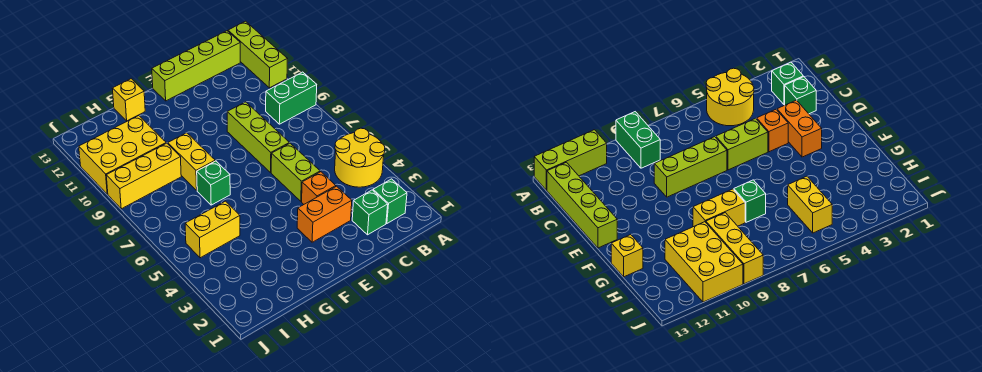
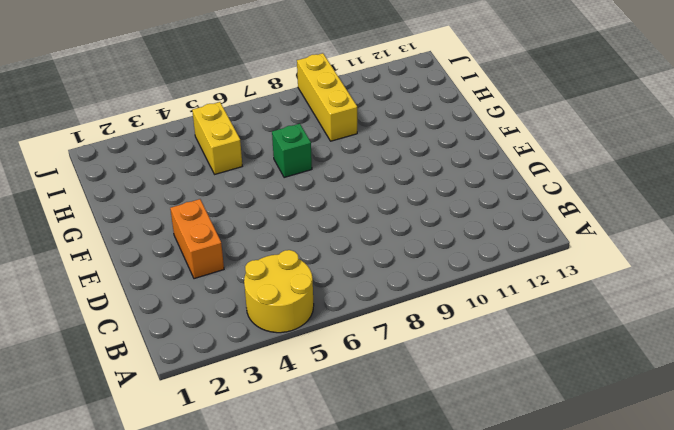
none -> green brick A9:B9 level 1
none -> lime brick A11:A13 level 1
none -> green brick B2 level 1

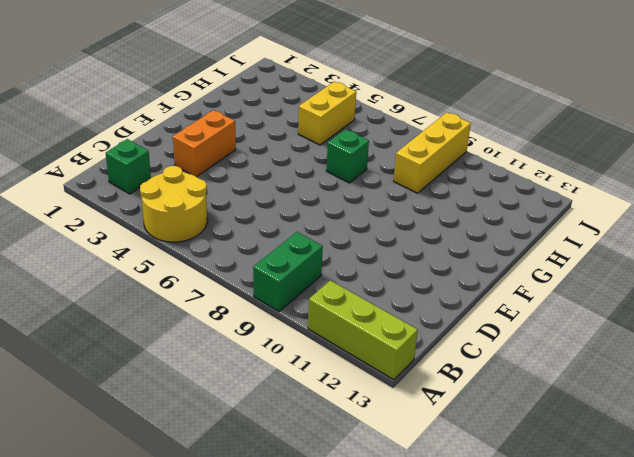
none -> lime brick B13:E13 level 1
none -> green brick C2 level 1
none -> orange brick D4 level 1

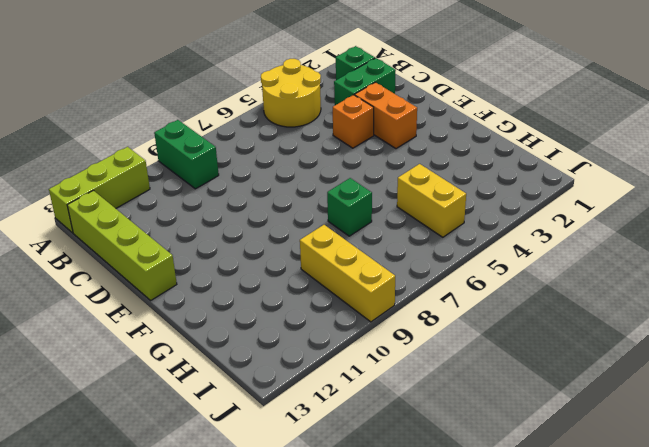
green brick C2:C3 level 1 -> green brick C2 level 1
none -> lime brick D5:D6 level 1
none -> lime brick D7:D9 level 1
none -> yellow brick G8:G9 level 1

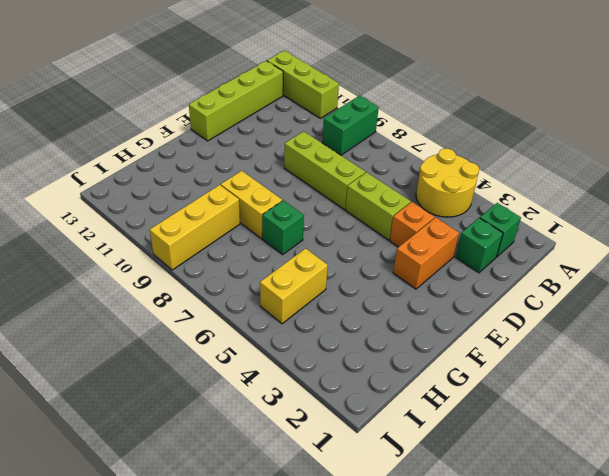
none -> yellow brick G13 level 1
none -> yellow brick H10:J11 level 1

